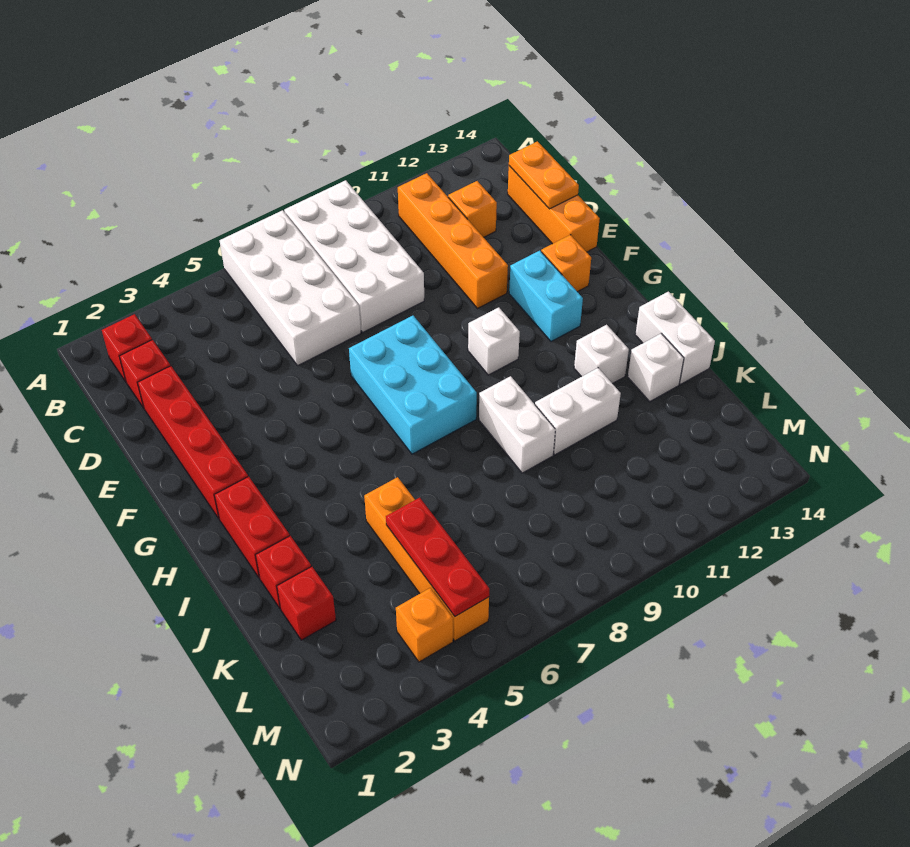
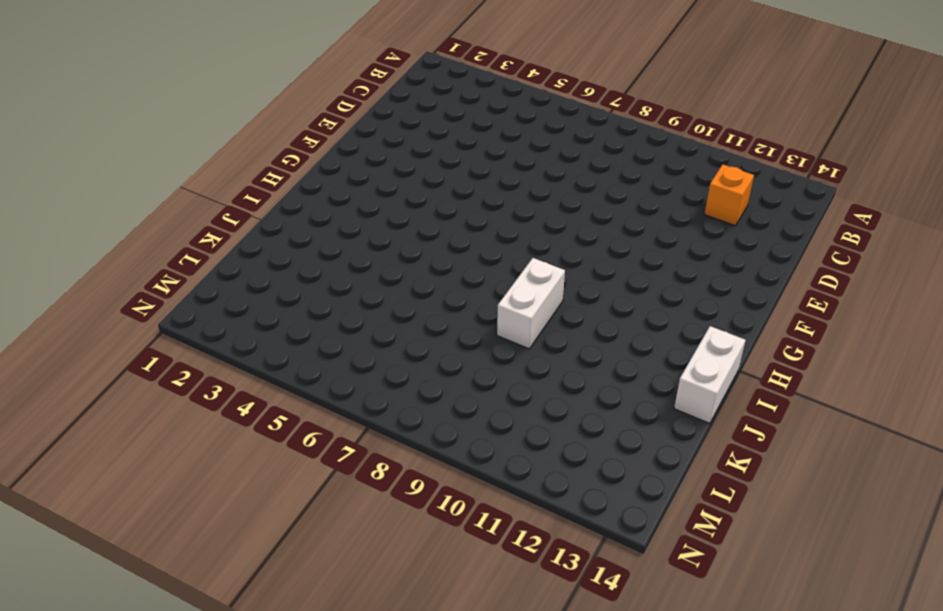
none -> white brick A6:D7 level 1
none -> white brick A8:D9 level 1
none -> red brick B2 level 1

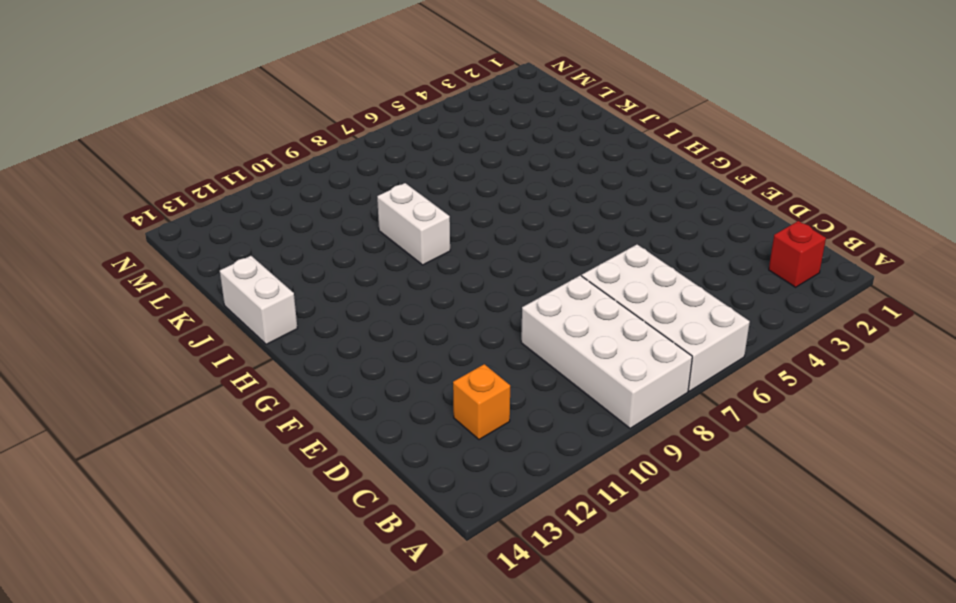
none -> orange brick B11:E11 level 1
none -> red brick C2 level 1
none -> orange brick C14:E14 level 1

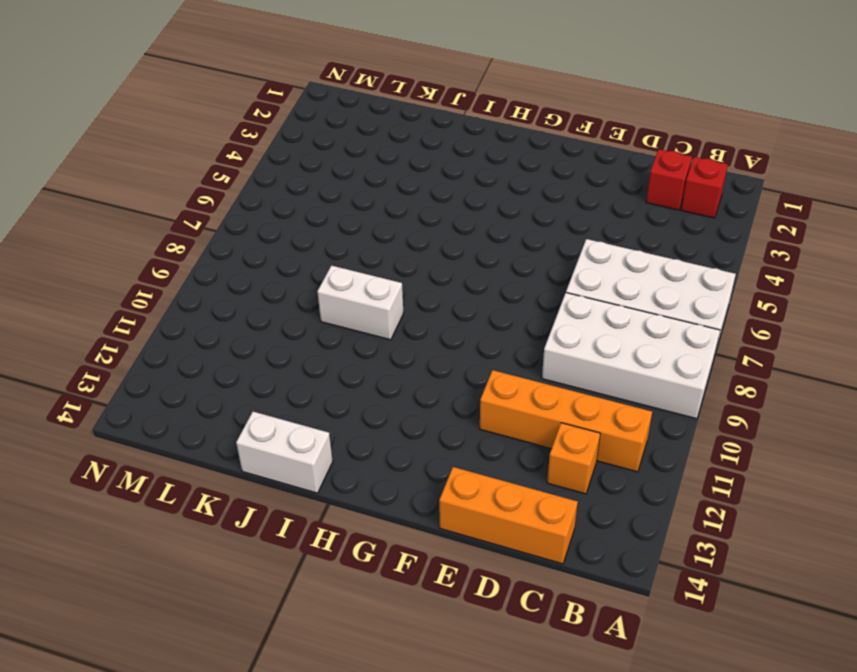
none -> red brick D2:G2 level 1
none -> cyan brick F7:H8 level 1
none -> cyan brick F12:G12 level 1

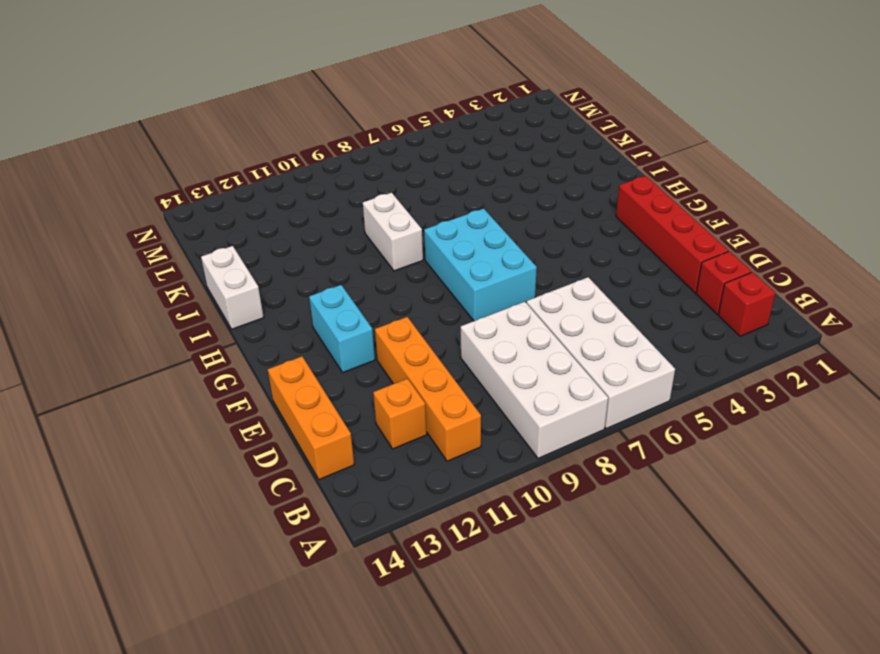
none -> orange brick F13 level 1
none -> white brick G10 level 1
none -> red brick H2:I2 level 1

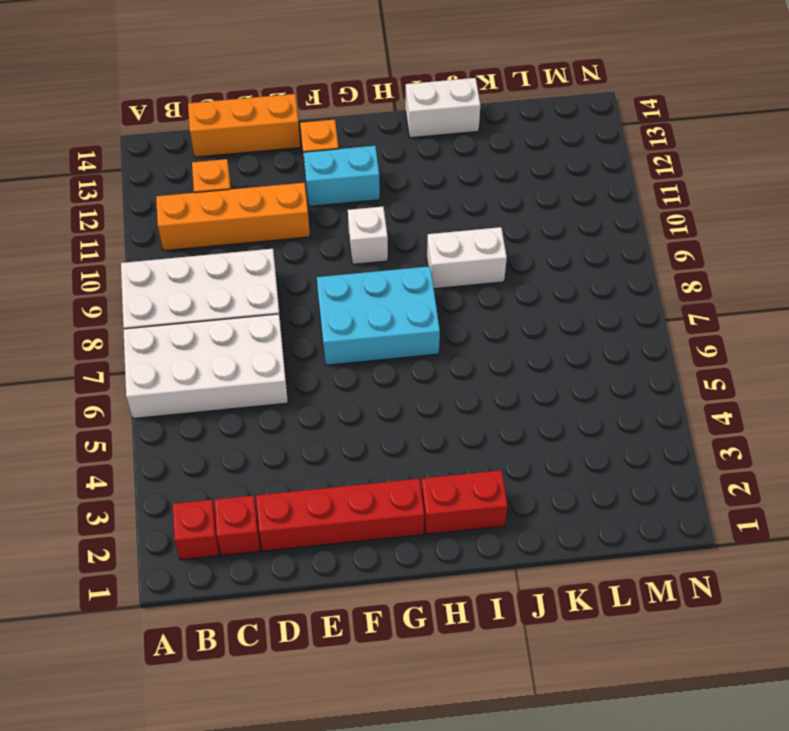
none -> white brick I12 level 1
none -> red brick J2 level 1
none -> orange brick J5:M5 level 1

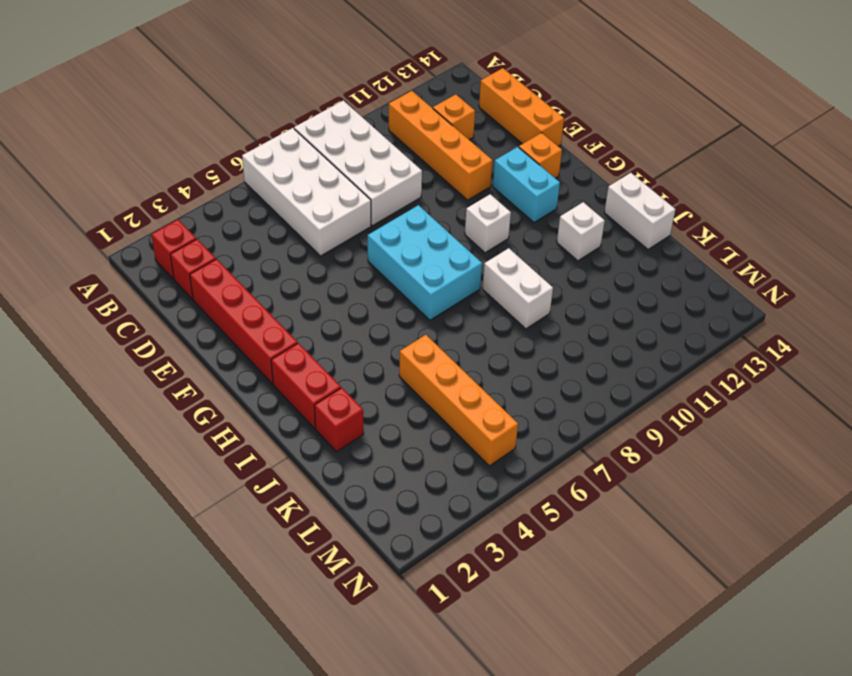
none -> white brick J10:J11 level 1
none -> white brick J13 level 1
none -> red brick K2 level 1

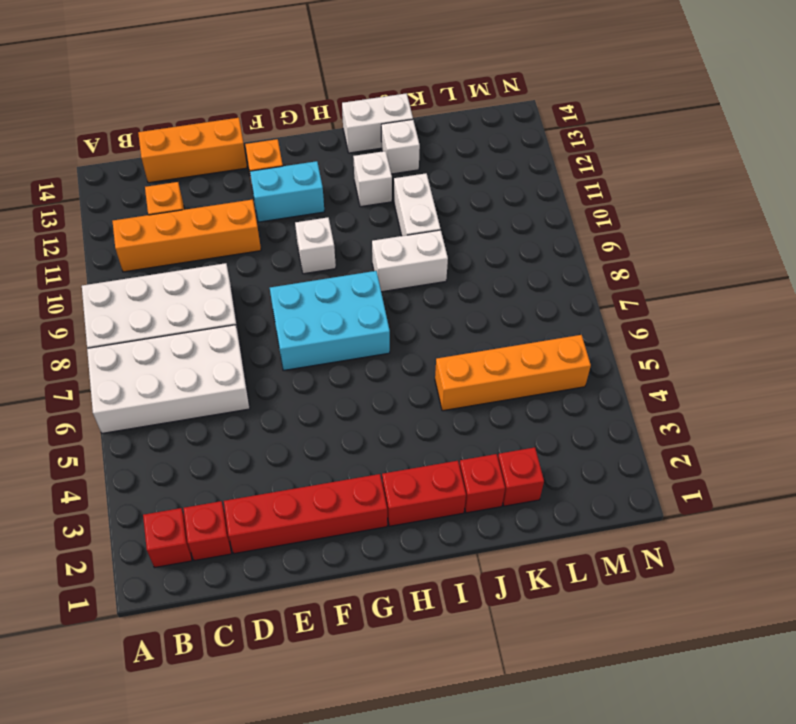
none -> orange brick M4 level 1
none -> orange plate C14:D14 level 2
none -> red plate K5:M5 level 2

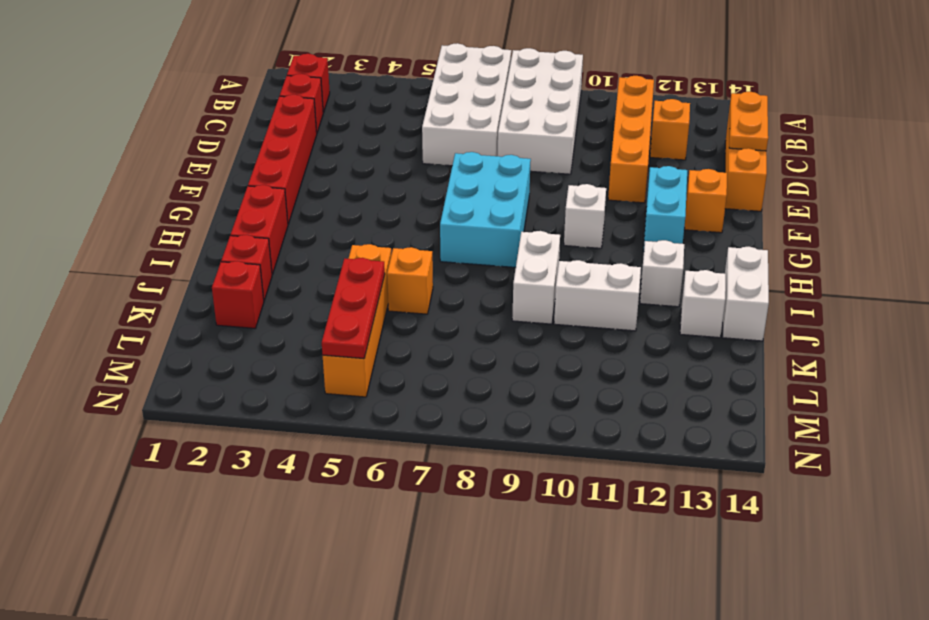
orange brick J6 level 1 -> orange brick M4 level 1

